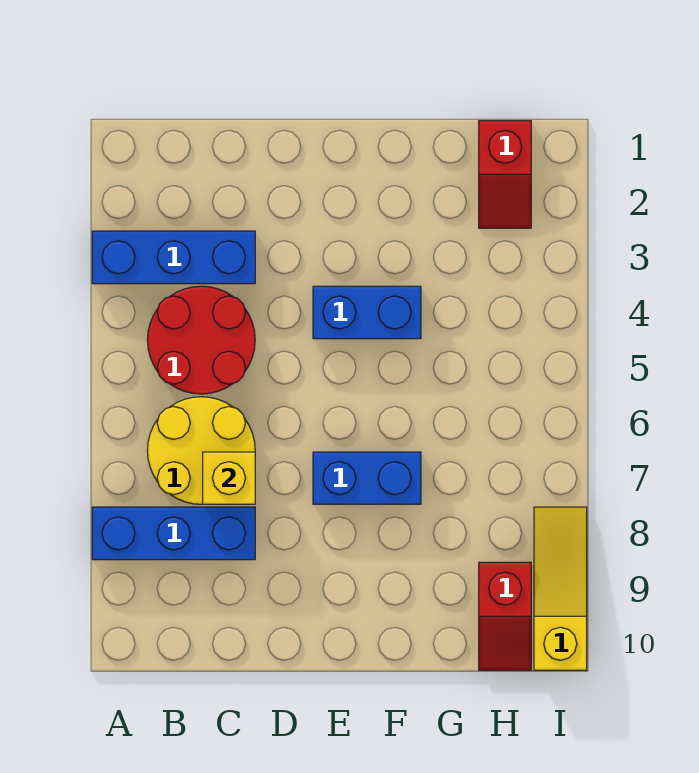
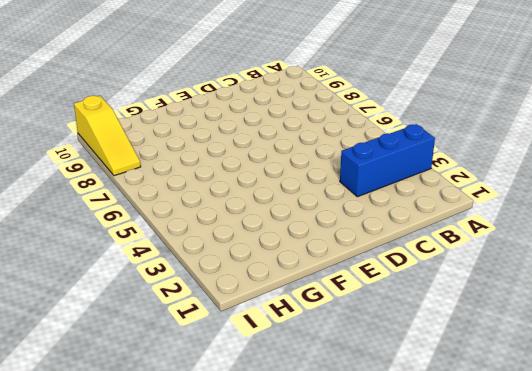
none -> blue brick A8:C8 level 1
none -> red round brick B4:C5 level 1

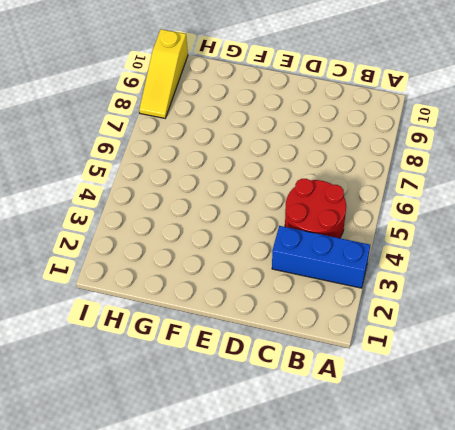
none -> blue brick A8:C8 level 1
none -> yellow round brick B6:C7 level 1

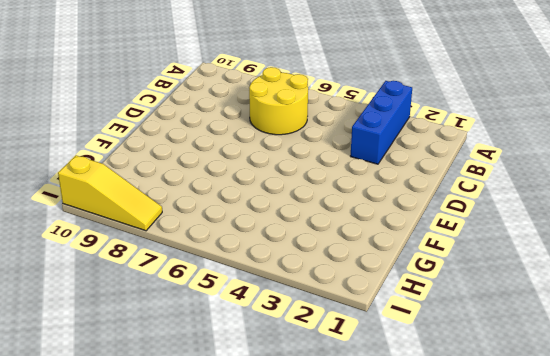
none -> blue brick A8:C8 level 1
none -> red round brick B4:C5 level 1

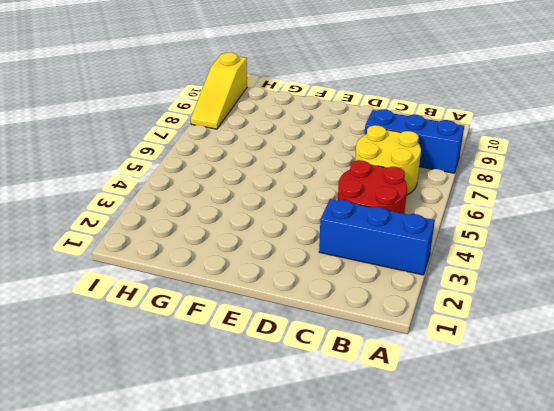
none -> blue brick E4:F4 level 1
none -> blue brick E7:F7 level 1

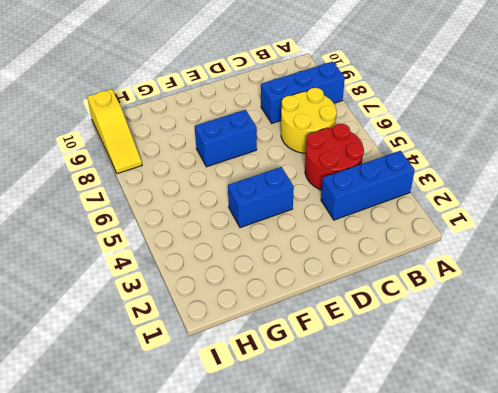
none -> red slope H1:H2 level 1 top 1
none -> red slope H9:H10 level 1 top 9

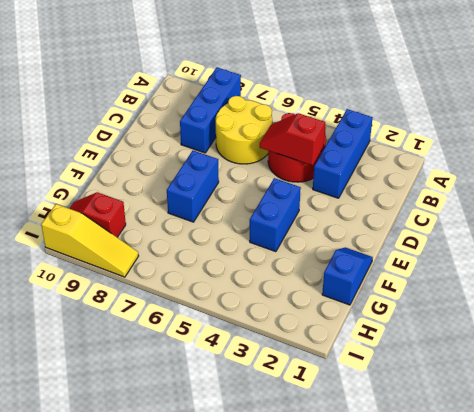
red slope C4:C5 level 2 top 4 -> red slope H1:H2 level 1 top 1
blue slope F1:G1 level 1 top G -> none
none -> yellow brick C7 level 2

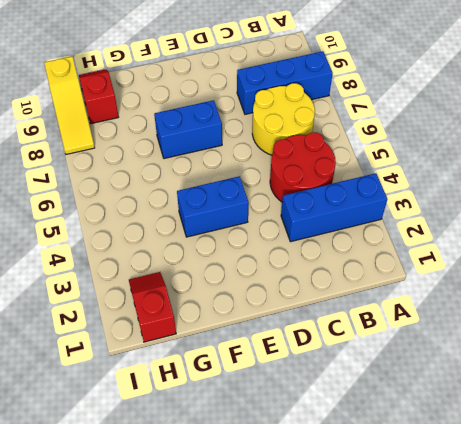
none -> yellow brick C7 level 2

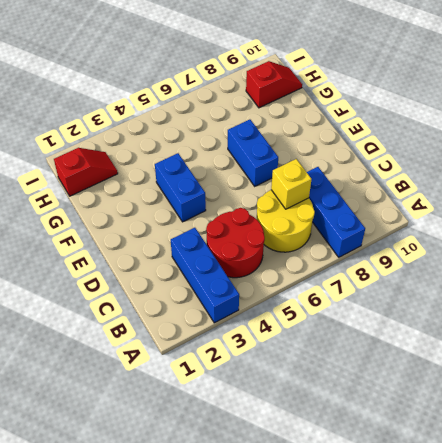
none -> yellow slope I8:I10 level 1 top 10

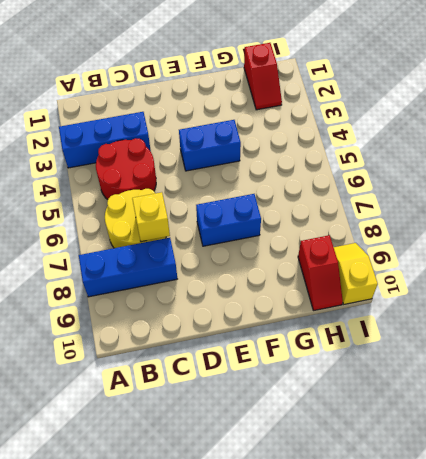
yellow slope I9:I10 level 1 top 10 -> yellow slope I8:I10 level 1 top 10

